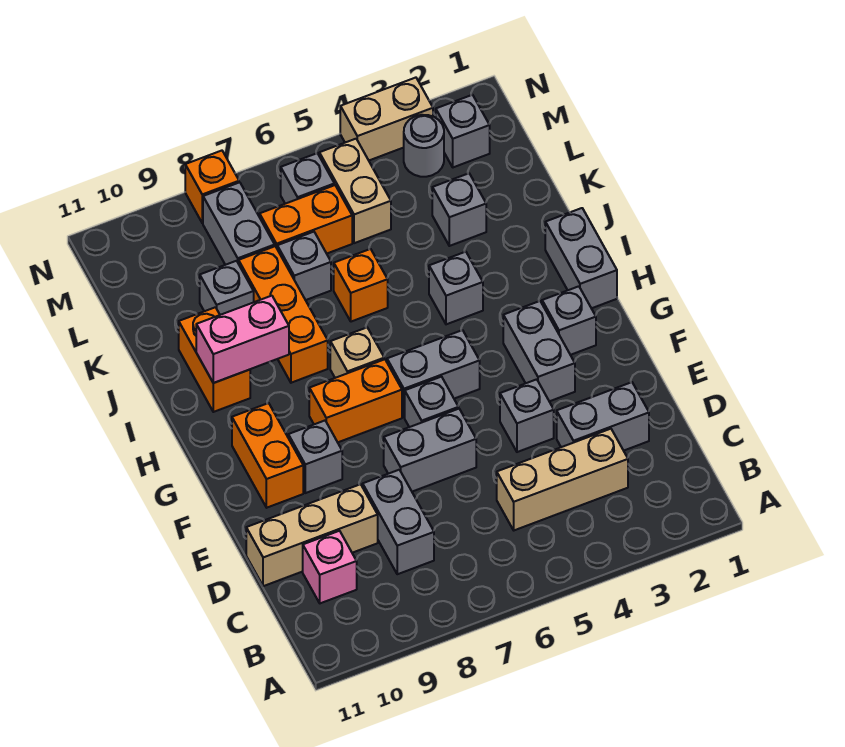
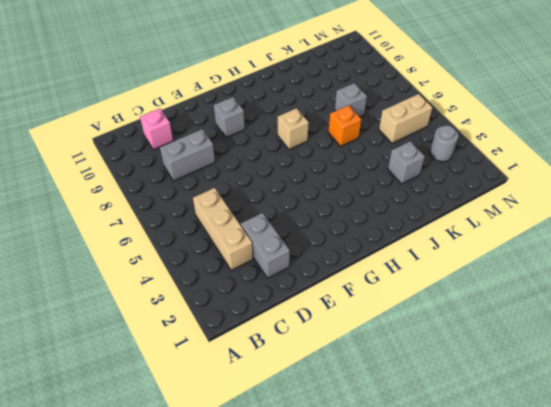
none -> tan brick D9:D11 level 1
none -> grey brick E4 level 1
none -> grey brick E6:E7 level 1
none -> grey brick F3:G3 level 1

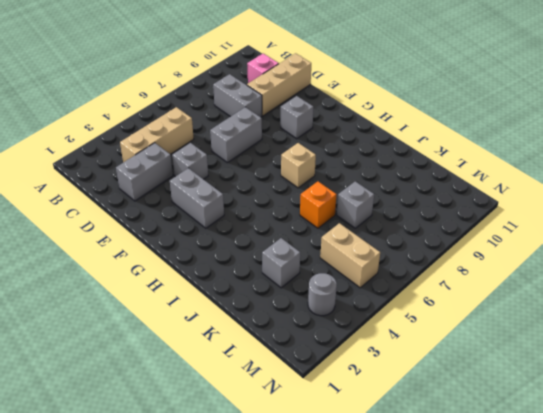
none -> grey brick F6 level 1
none -> orange brick F10:G10 level 1
none -> grey brick G2 level 1
none -> grey brick G5:G6 level 1

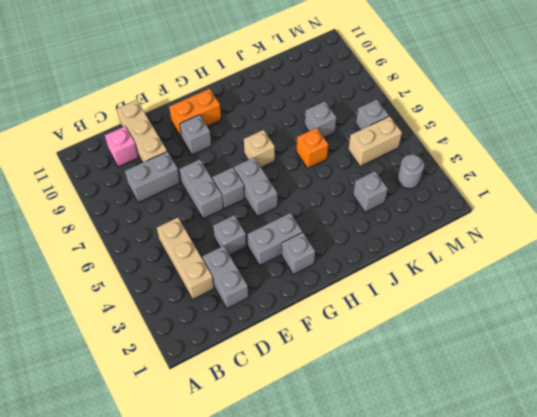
none -> orange brick G7:G8 level 1
none -> grey brick H1:I1 level 1
none -> grey brick I4 level 1
none -> orange brick I8:K8 level 1

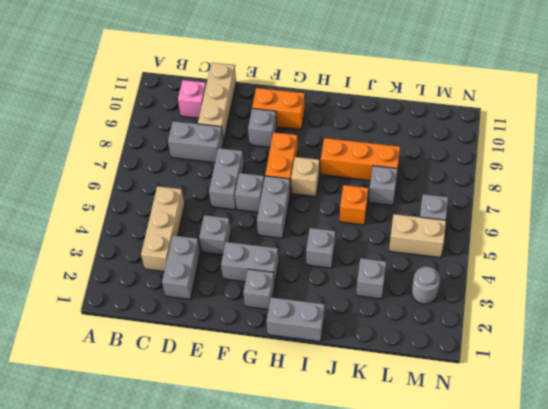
none -> orange brick I10:J10 level 1
none -> grey brick K9 level 1
none -> orange brick L6:L7 level 1
none -> grey brick L8:M8 level 1

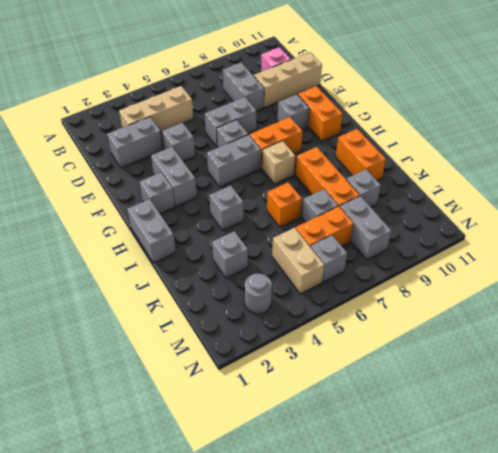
none -> grey brick M2 level 1
none -> tan brick N3:N4 level 1
none -> orange brick N8 level 1
none -> pink brick I9:I10 level 2

